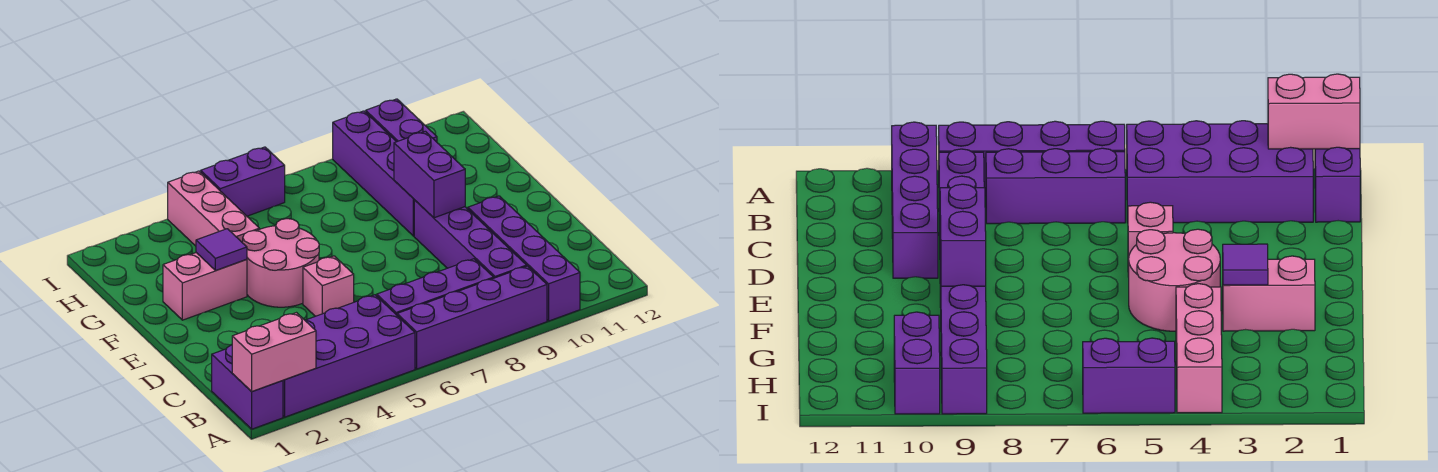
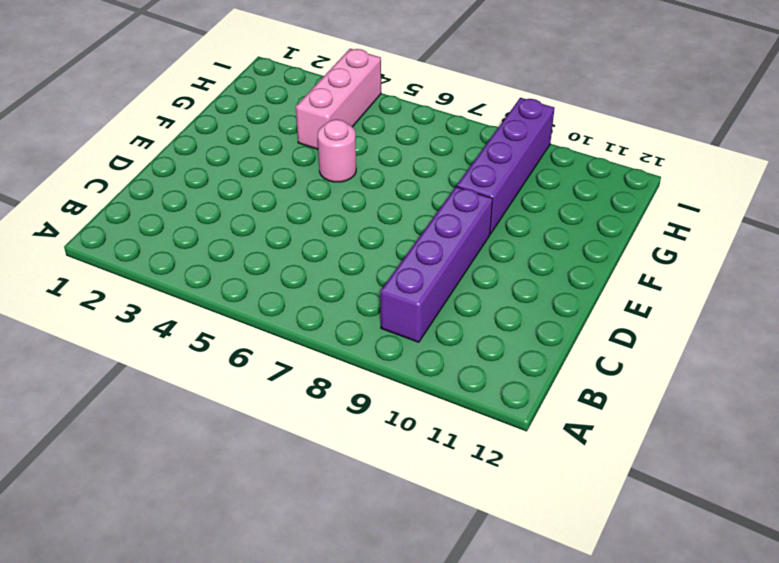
pink round brick F5 level 1 -> pink round brick E4:F5 level 1
none -> purple brick A1:B1 level 1
none -> purple brick A2:B5 level 1
none -> purple brick A6:A9 level 1

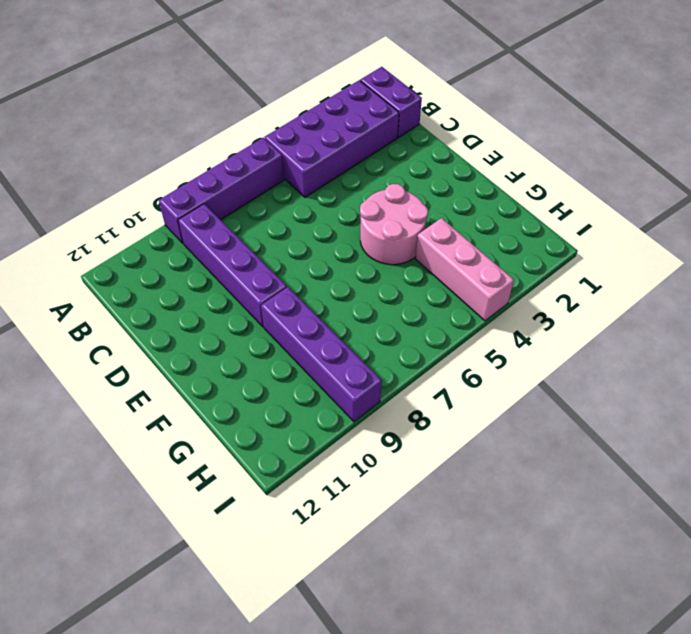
none -> purple brick A10:D10 level 1
none -> purple brick B6:B8 level 1
none -> pink brick D5 level 1

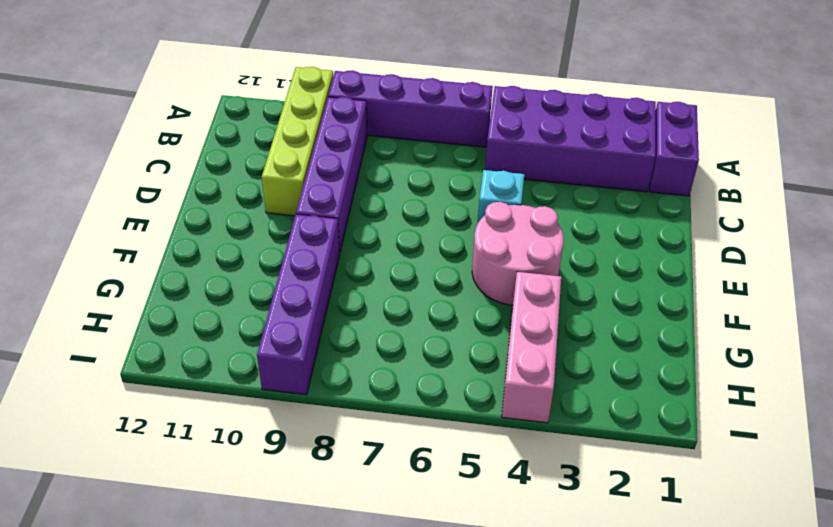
lime brick A10:D10 level 1 -> purple brick A10:D10 level 1
cyan brick D5 level 1 -> pink brick D5 level 1
none -> purple brick B6:B8 level 1
none -> pink brick F2:F3 level 1
none -> purple brick H10:I10 level 1

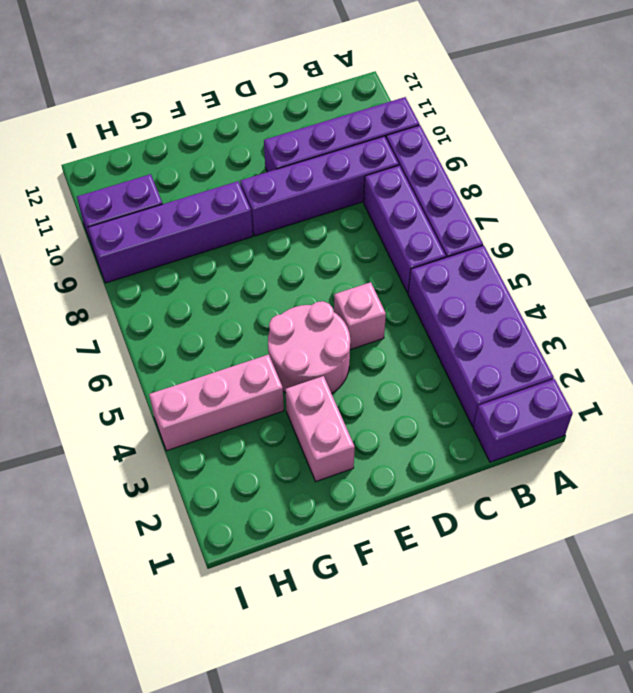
none -> purple brick I5:I6 level 1
none -> pink brick A1:A2 level 2
none -> purple brick E9:F9 level 2

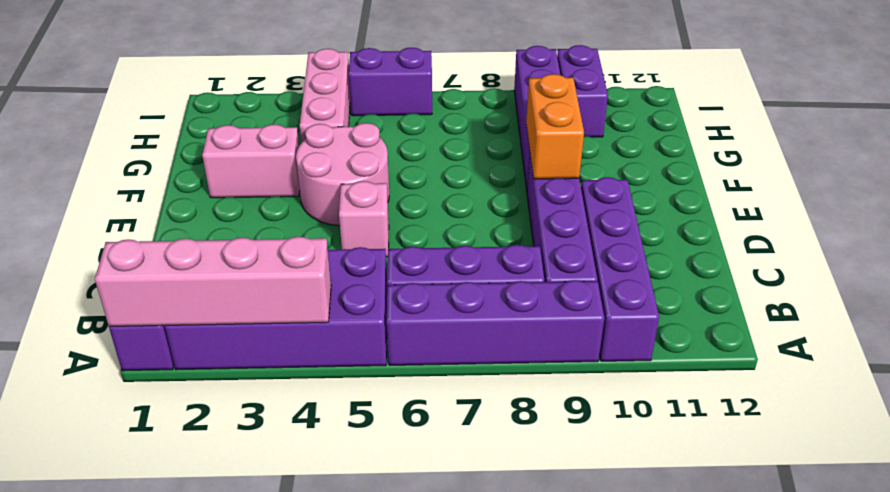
pink brick A1:A4 level 2 -> pink brick A1:A2 level 2
orange brick E9:F9 level 2 -> purple brick E9:F9 level 2
none -> purple tile F3 level 2

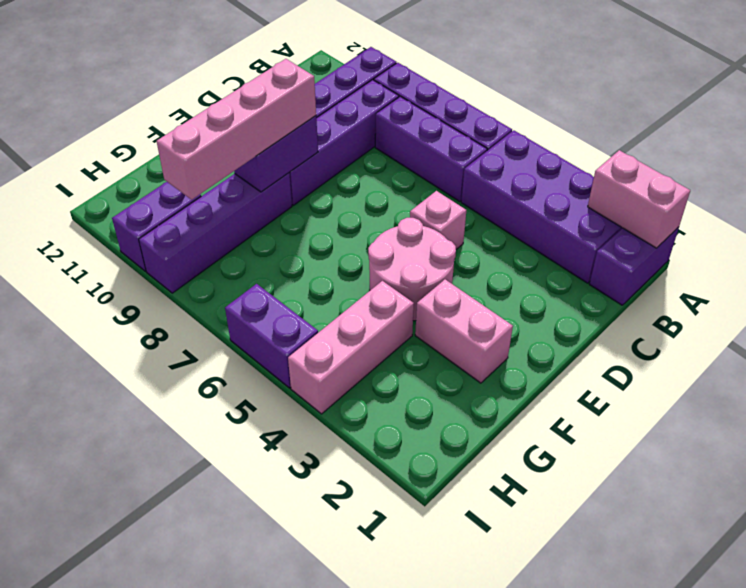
pink brick E9:H9 level 3 -> none
none -> purple tile F3 level 2

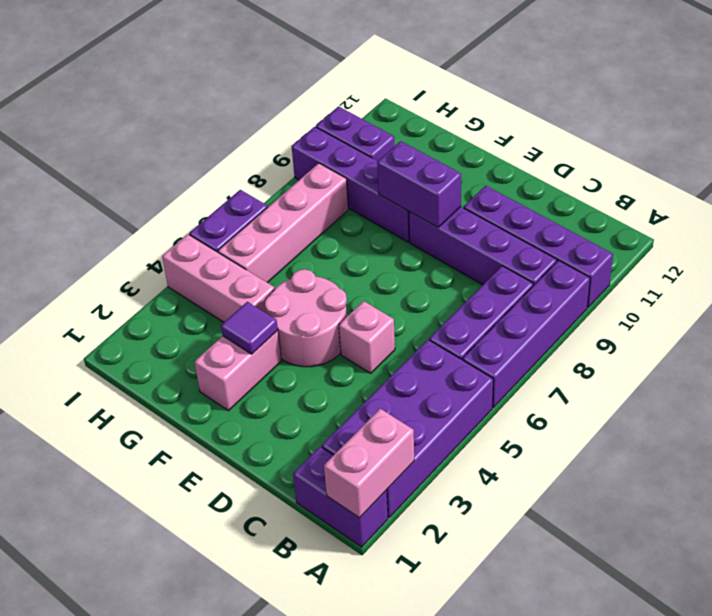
pink brick H5:H8 level 1 -> none

